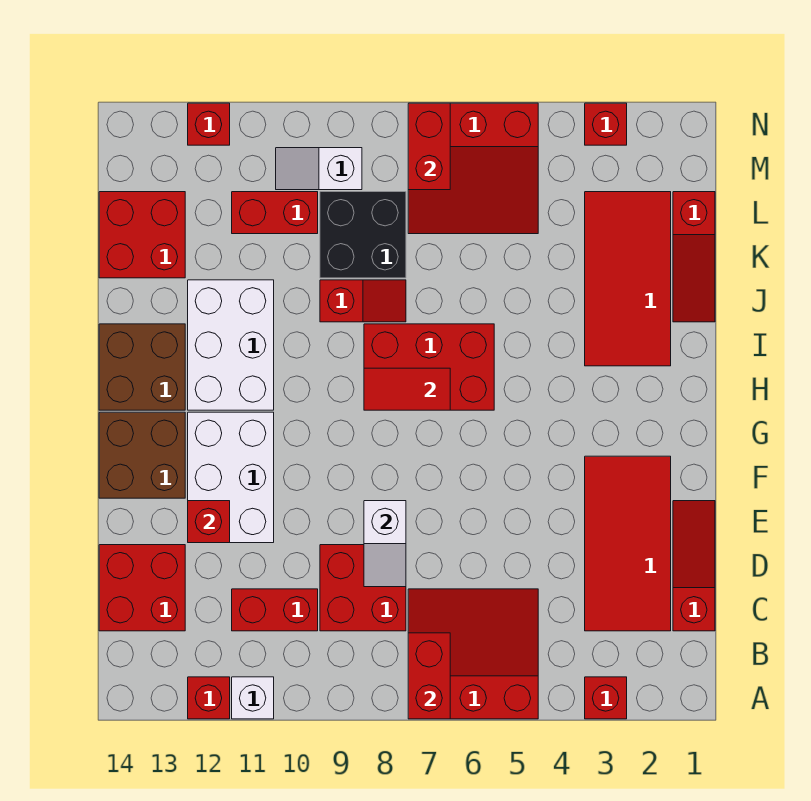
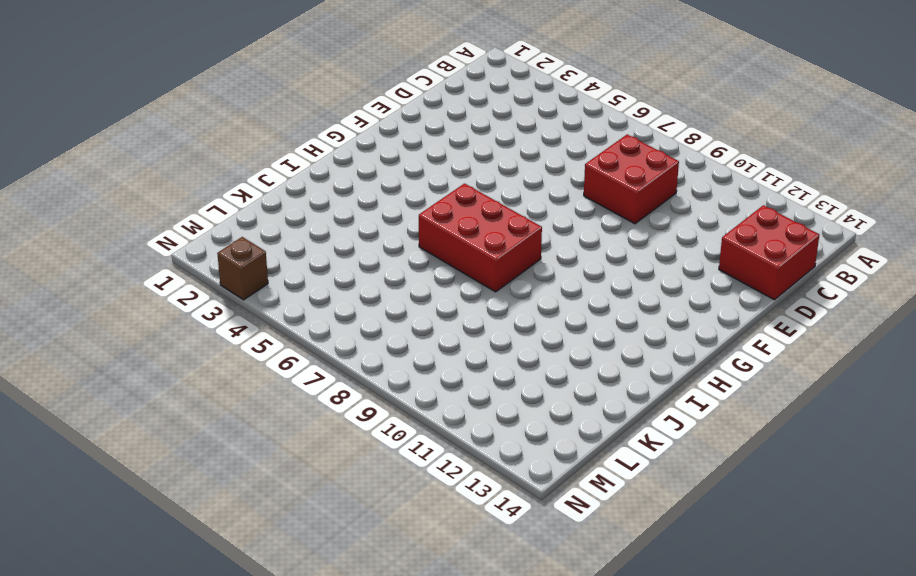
brown brick N3 level 1 -> red brick N3 level 1
none -> red brick A3 level 1
none -> red slope A5:C7 level 1 top A
none -> white brick A11 level 1

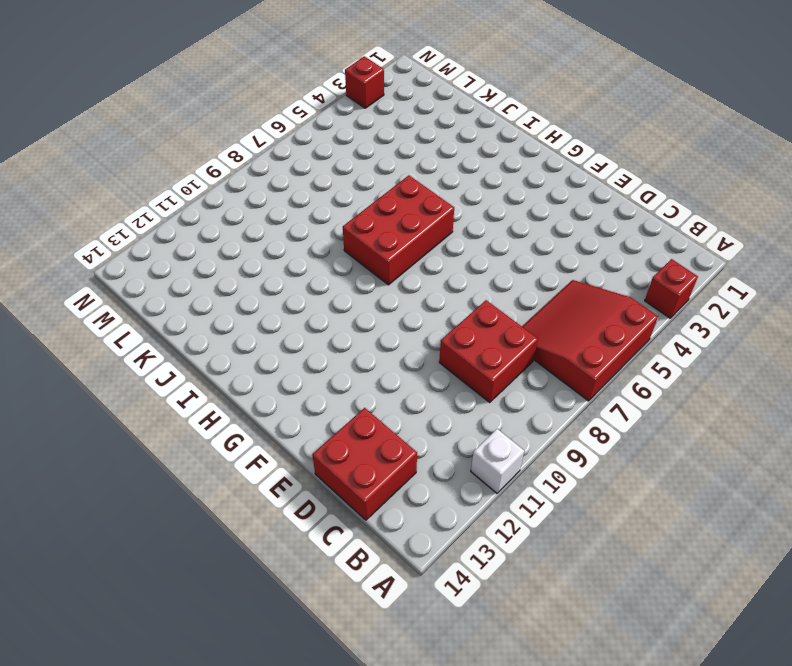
none -> red brick A12 level 1
none -> red slope C1:E1 level 1 top C
none -> red tile C2:F3 level 1

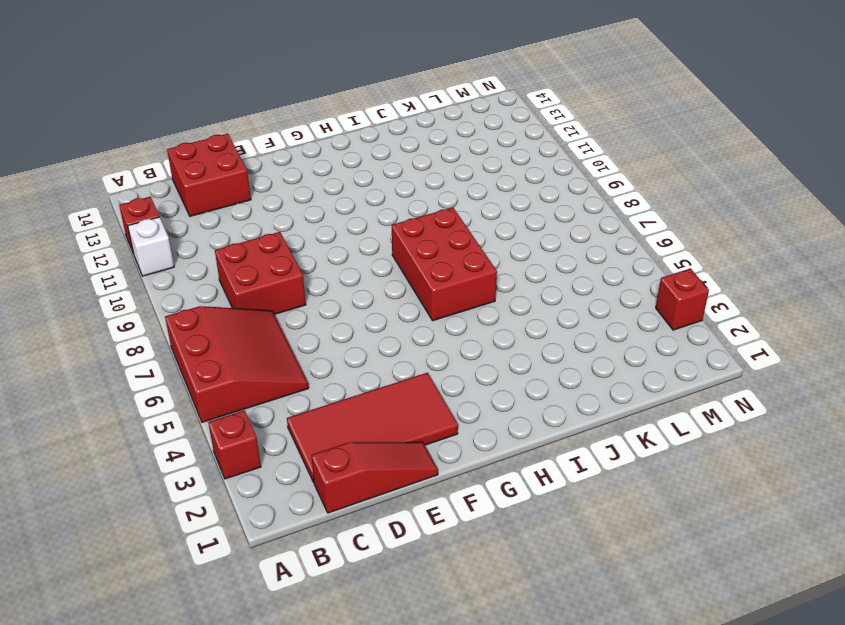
none -> red brick C10:C11 level 1
none -> white brick E11:G12 level 1
none -> brown brick F13:G14 level 1

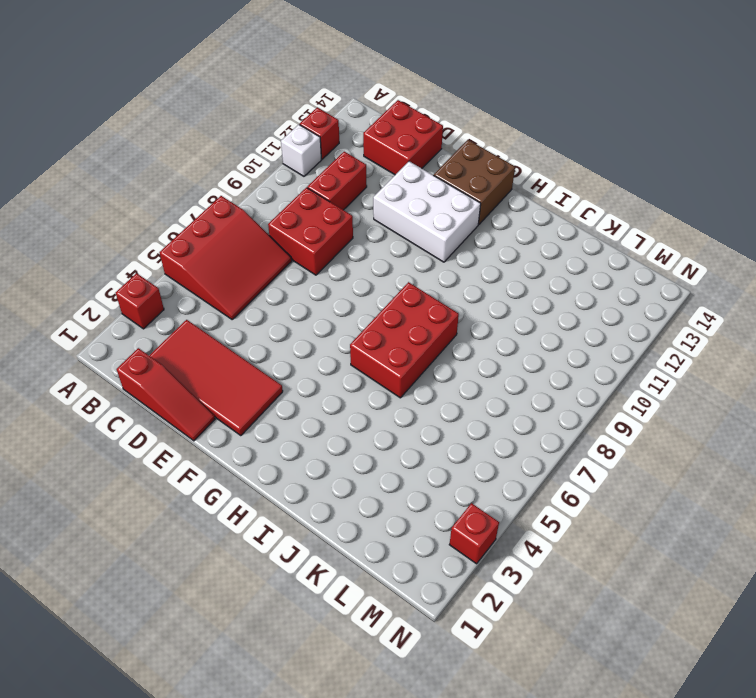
none -> white brick H11:J12 level 1
none -> brown brick H13:I14 level 1
none -> red tile I2:L3 level 1

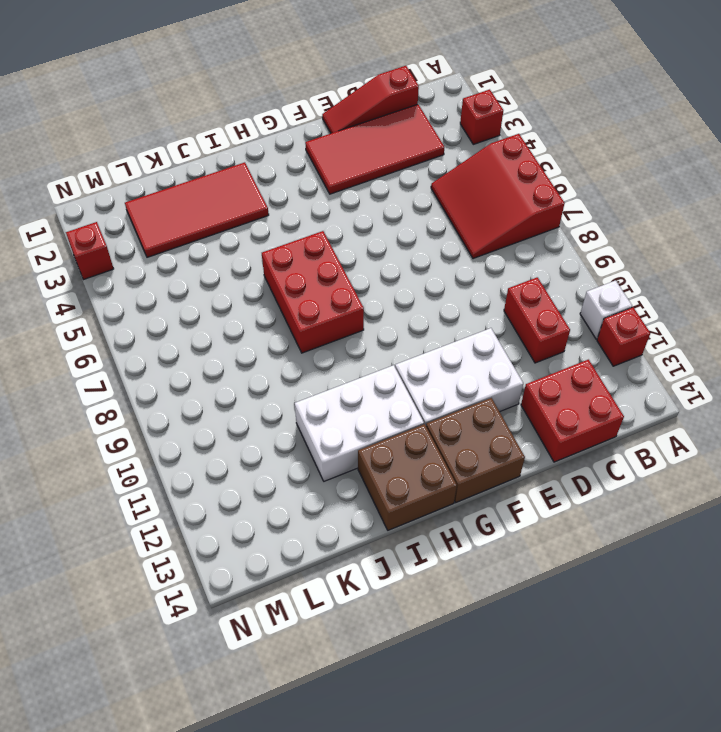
none -> red brick C8:D9 level 1
none -> red slope J1:L1 level 1 top L
none -> red slope J8:J9 level 1 top 9

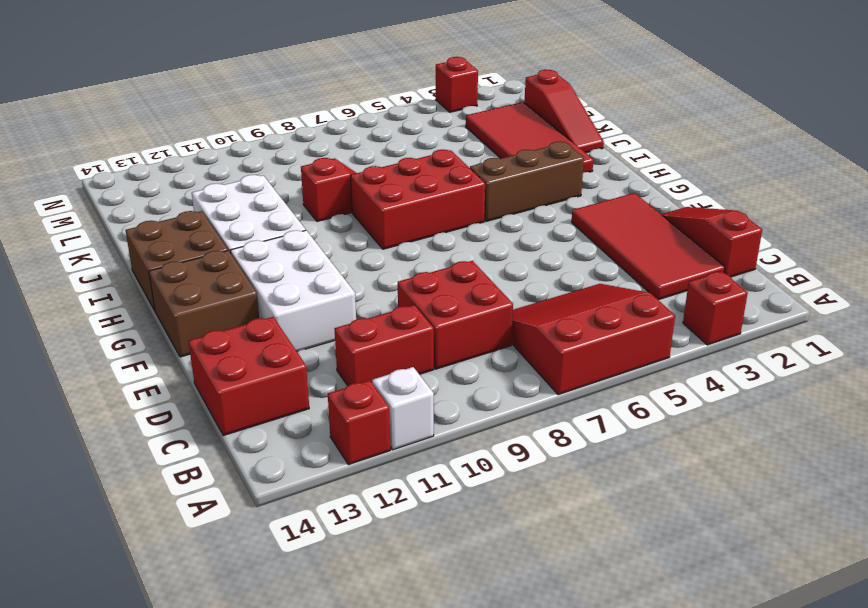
brown brick H3:H5 level 1 -> none
none -> black brick K8:L9 level 1
none -> red brick K13:L14 level 1
none -> red slope L5:N7 level 1 top N

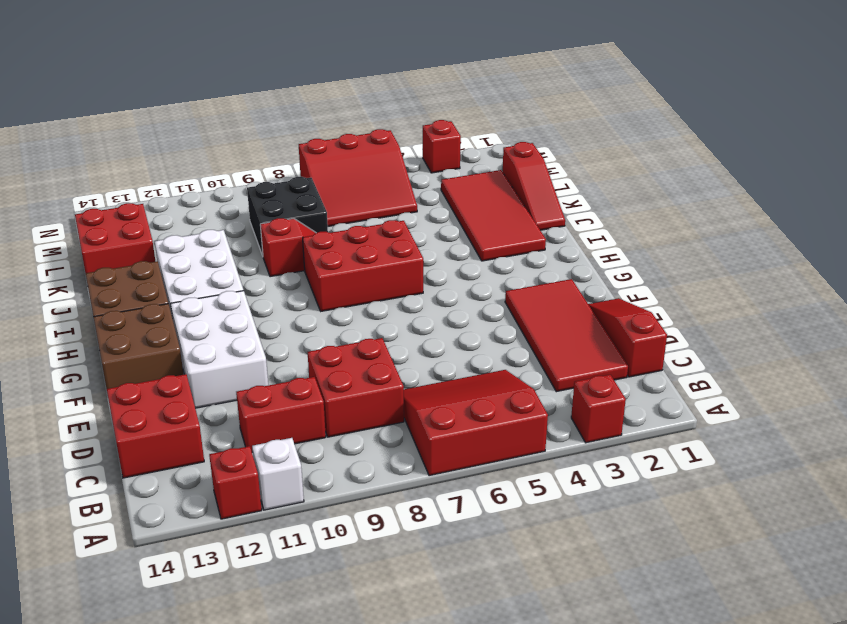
none -> red brick L10:L11 level 1
none -> white slope M9:M10 level 1 top 9
none -> red brick N12 level 1

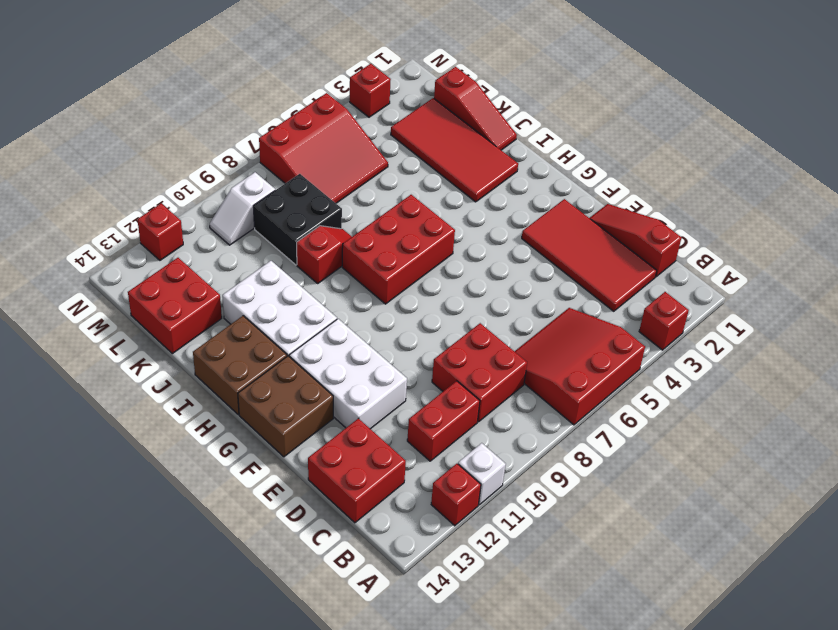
none -> red brick L10:L11 level 1
none -> red brick A7:B7 level 2
none -> white slope D8:E8 level 2 top E

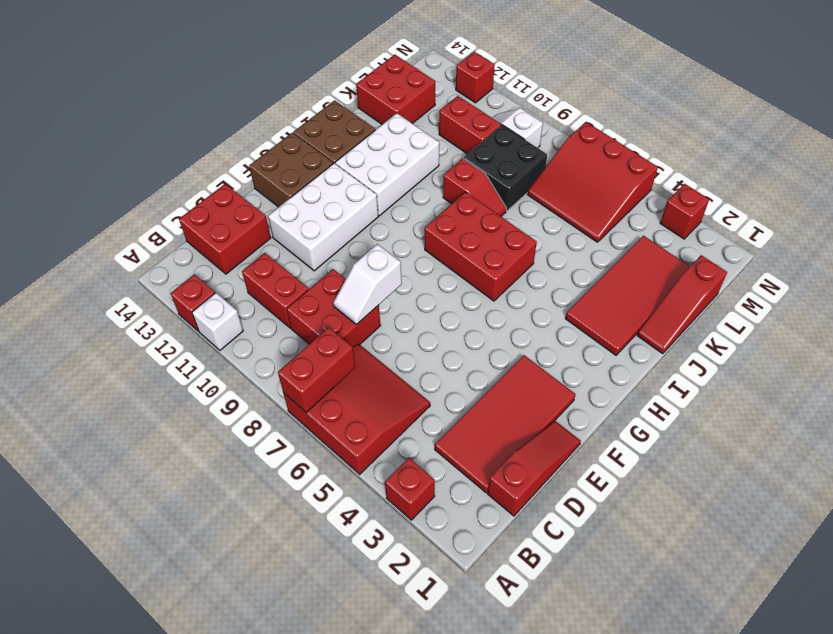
none -> red brick E12 level 2
none -> red tile H7:H8 level 2
none -> red brick M7:N7 level 2

